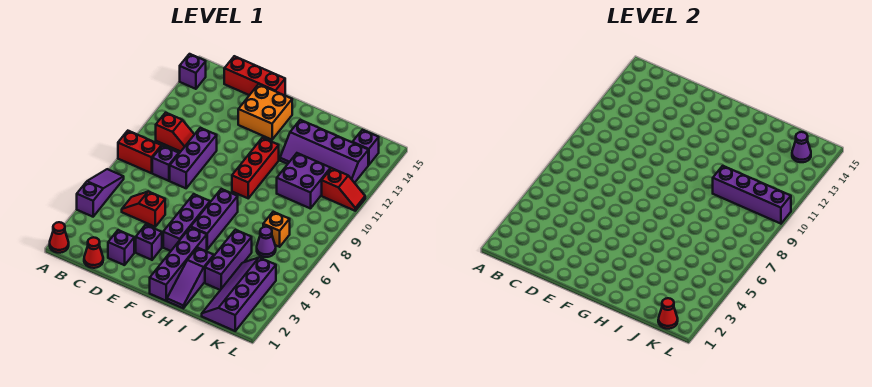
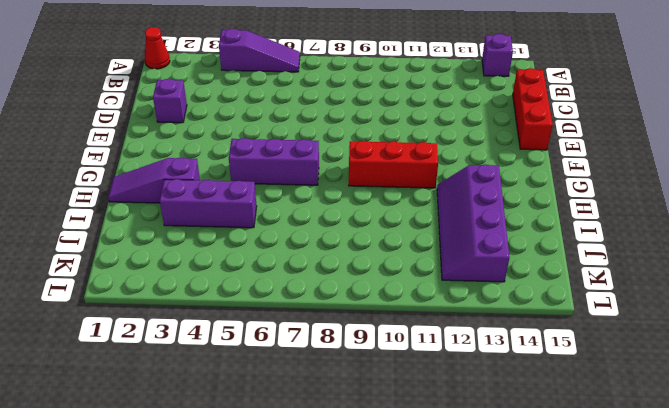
none -> red brick A8:B8 level 1
none -> red slope B10:C10 level 1 top B
none -> red cone C1 level 1

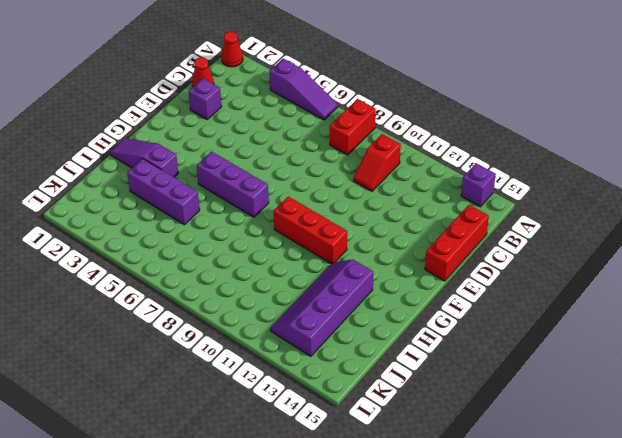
none -> red slope C5:D5 level 1 top D
none -> purple brick C8 level 1
none -> purple brick D8:D10 level 1

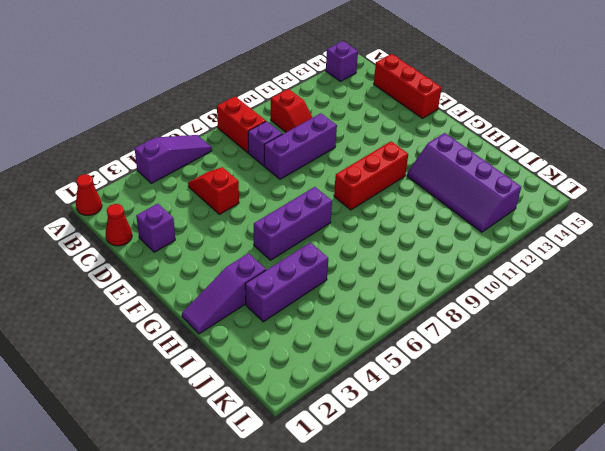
none -> purple brick E3 level 1
none -> orange brick E13:F14 level 1
none -> purple brick F4:F6 level 1

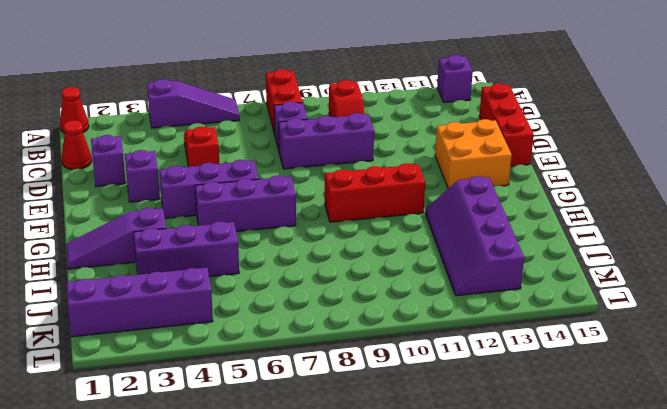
none -> purple brick G1:G4 level 1
none -> purple brick I10:J11 level 1
none -> purple cone J6 level 1

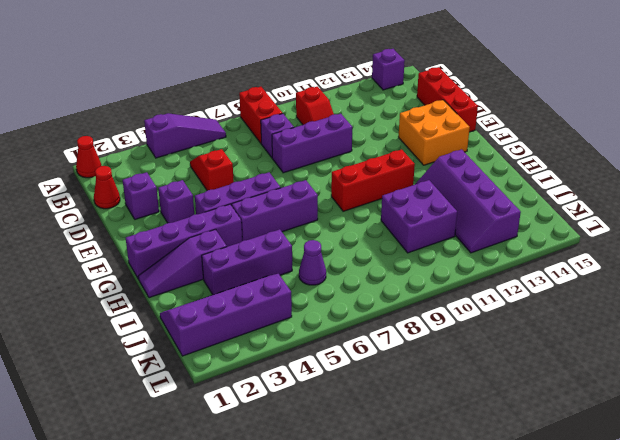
none -> orange brick J7 level 1
none -> red slope K11:L11 level 1 top K
none -> purple brick K14 level 1

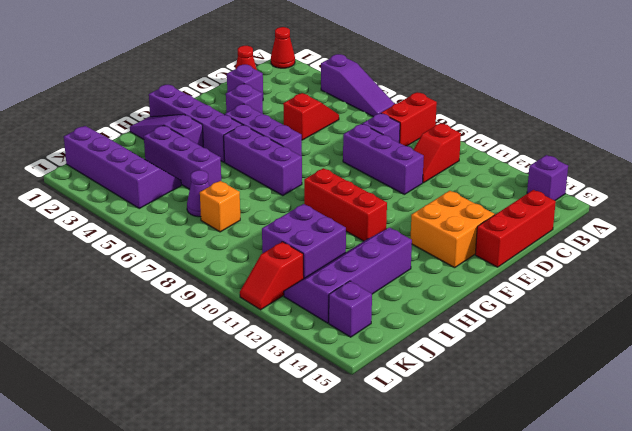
none -> purple brick I10:L10 level 2
none -> red cone K1 level 2
none -> purple cone K14 level 2

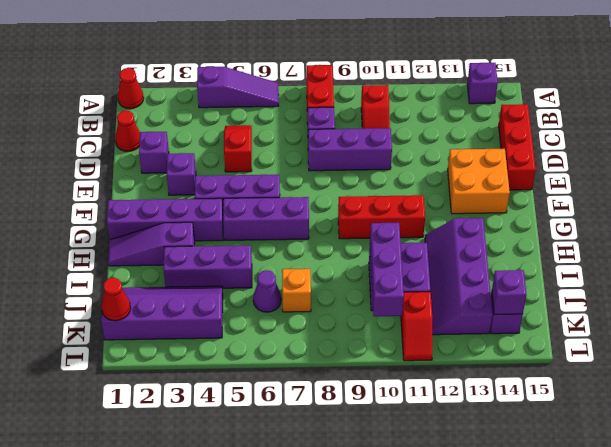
purple brick I10:K10 level 2 -> purple brick I10:L10 level 2
purple brick K14 level 2 -> purple cone K14 level 2

